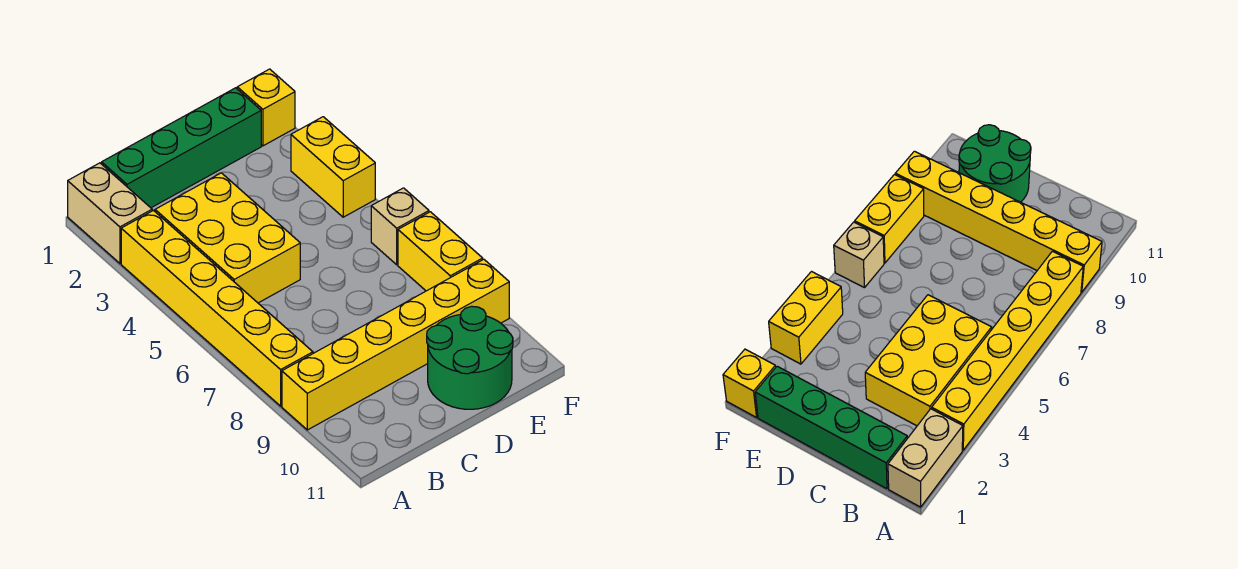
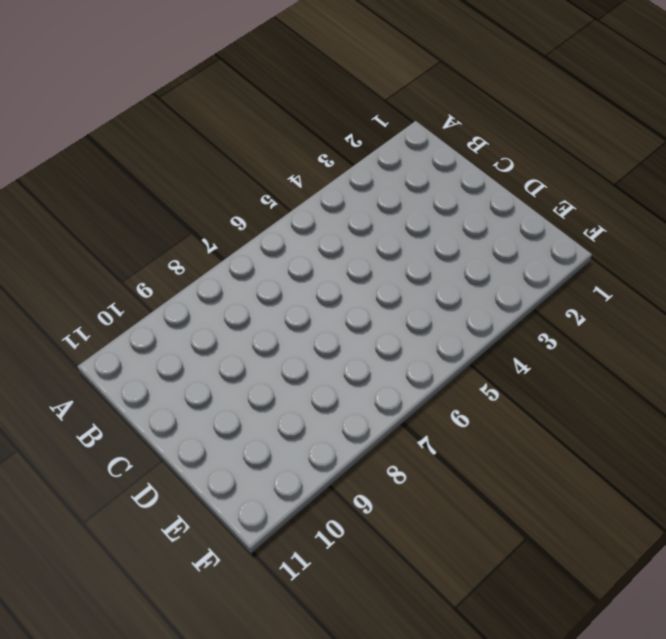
none -> tan brick A1:A2 level 1
none -> yellow brick A3:A8 level 1

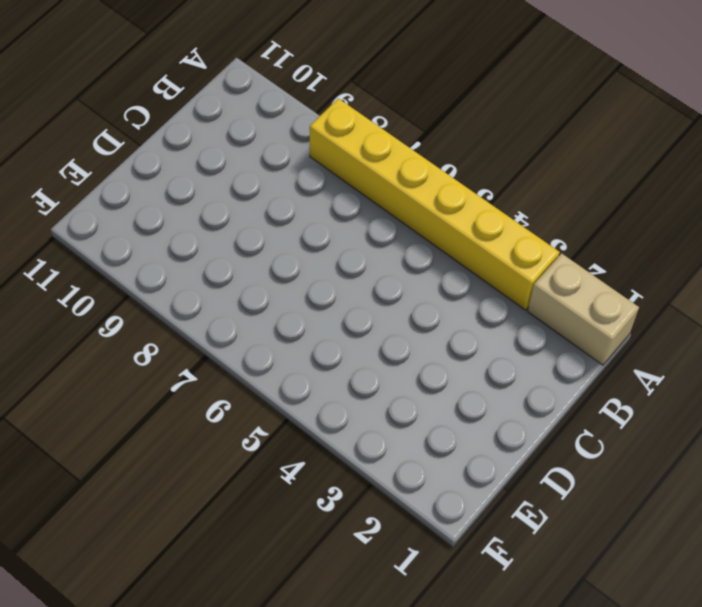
none -> yellow brick A9:F9 level 1
none -> green brick B1:E1 level 1

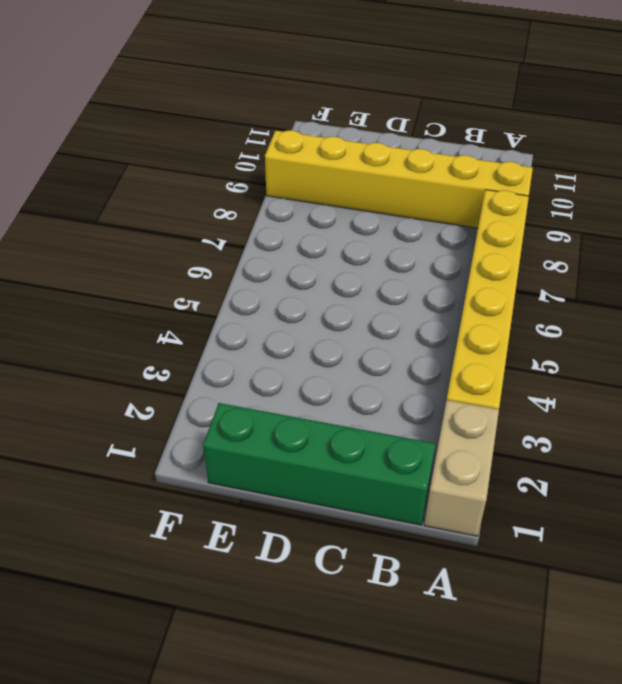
none -> yellow brick B3:C5 level 1
none -> green round brick D10:E11 level 1

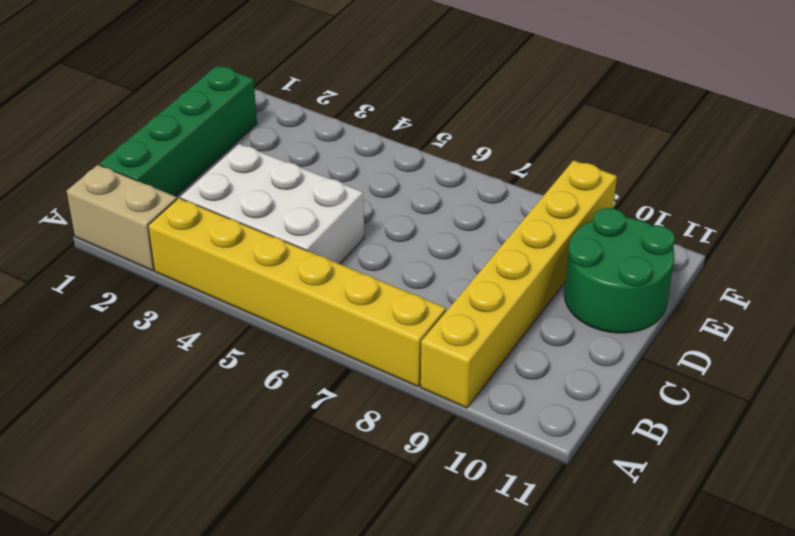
white brick B3:C5 level 1 -> yellow brick B3:C5 level 1
none -> yellow brick F1 level 1
none -> yellow brick F3:F4 level 1

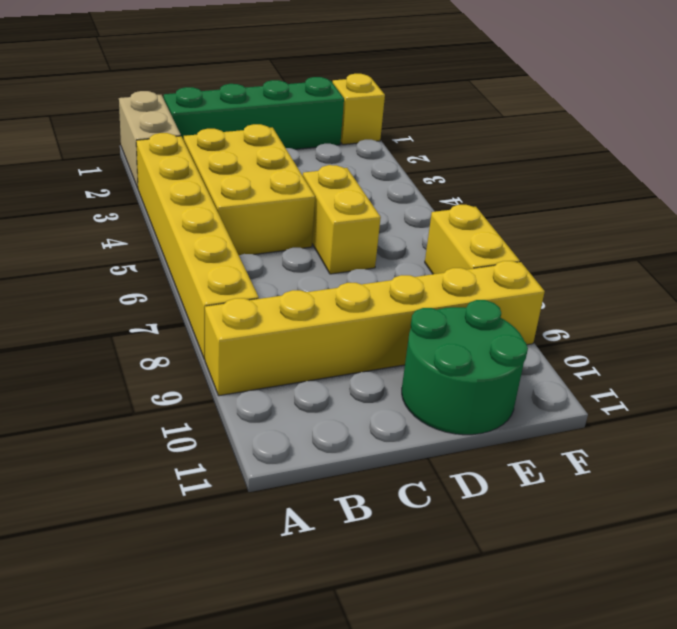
yellow brick D5:D6 level 1 -> yellow brick F3:F4 level 1
none -> tan brick F6 level 1

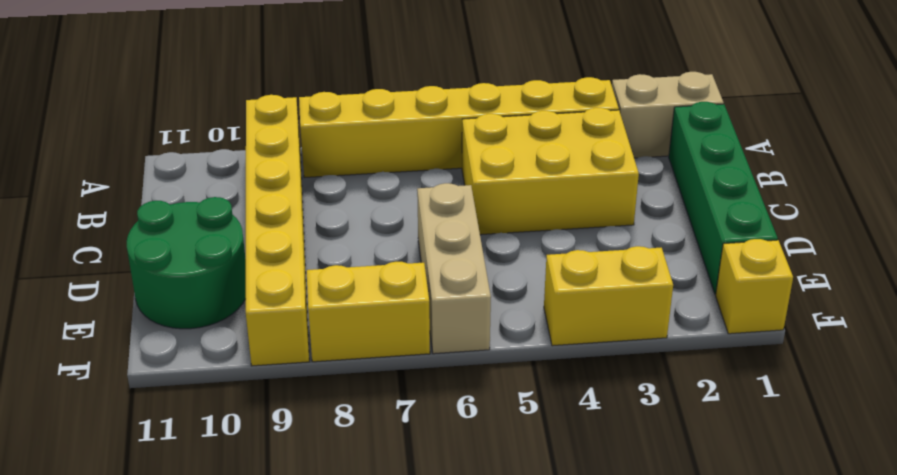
tan brick D6:F6 level 1 -> tan brick F6 level 1

